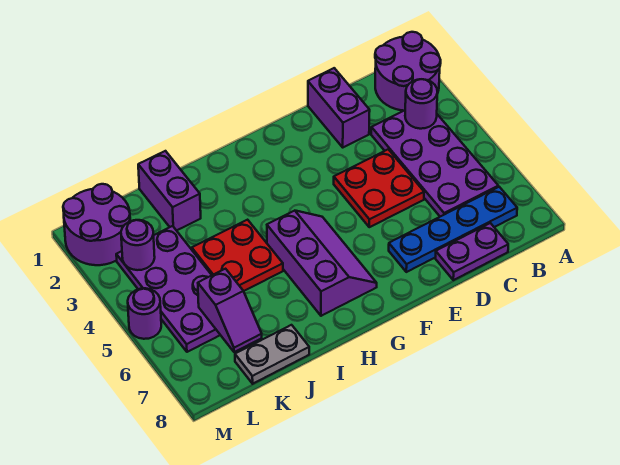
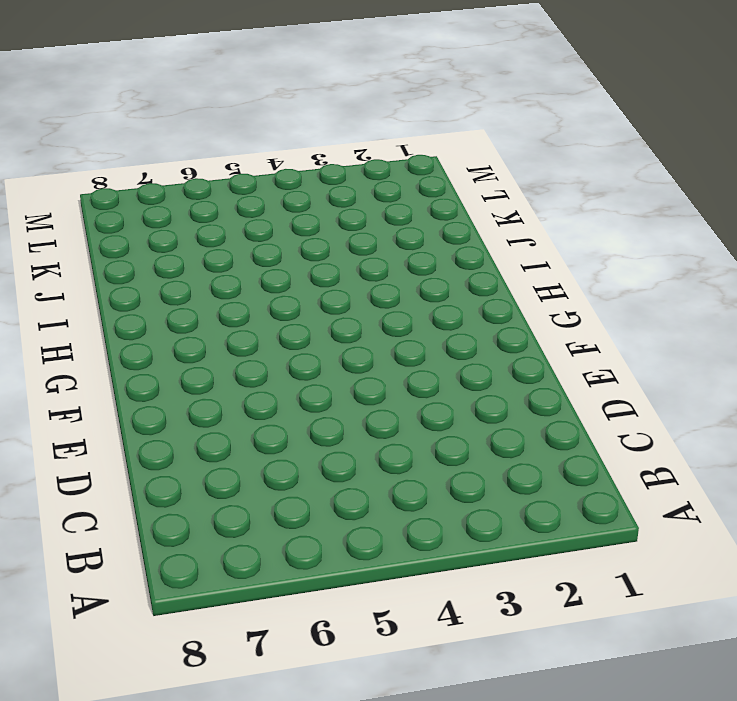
none -> purple round brick A1:B2 level 1
none -> purple plate B3:C6 level 1
none -> blue plate B7:E7 level 1

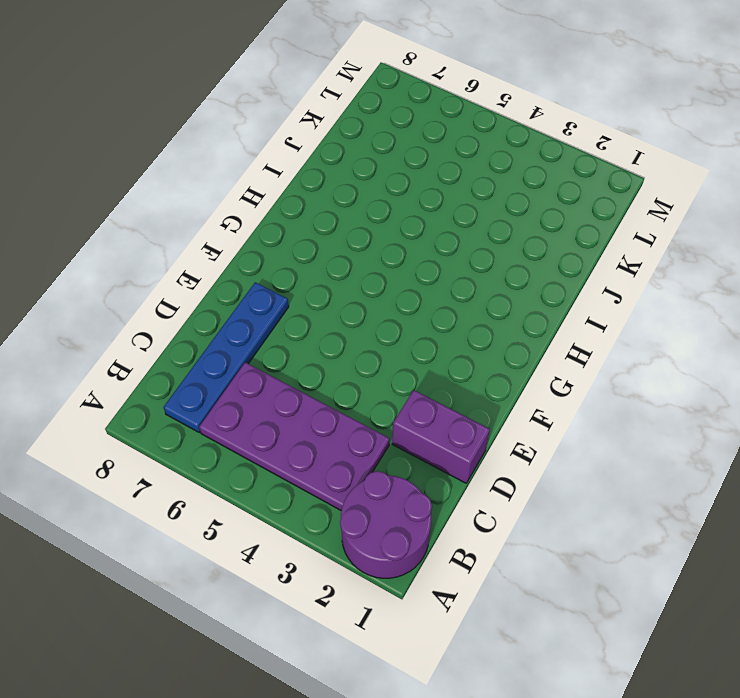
none -> purple plate C8:D8 level 1
none -> red plate D4:E5 level 1
none -> purple slope G5:H7 level 1 top H

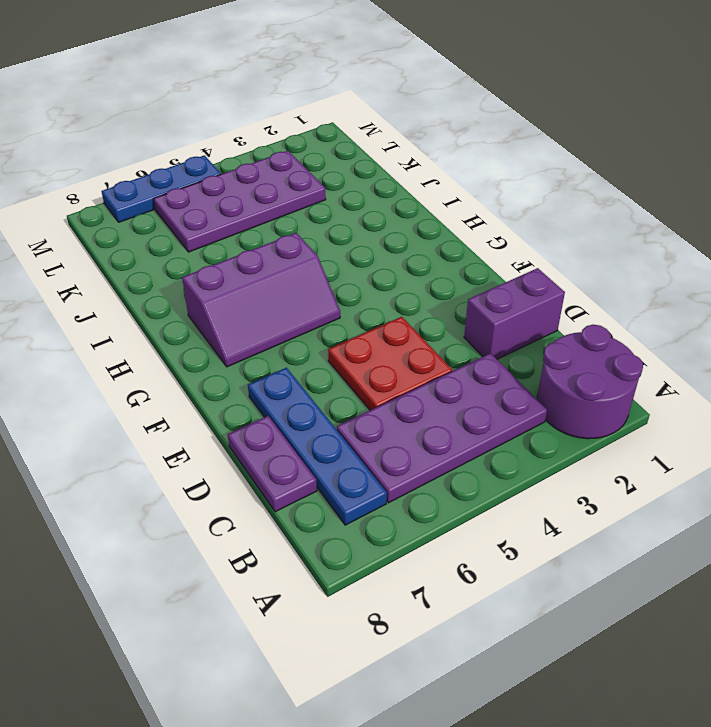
blue plate M5:M7 level 1 -> purple round brick M5 level 1
none -> red plate I4:J5 level 1
none -> purple brick J1:J2 level 1
none -> grey plate J8:K8 level 1

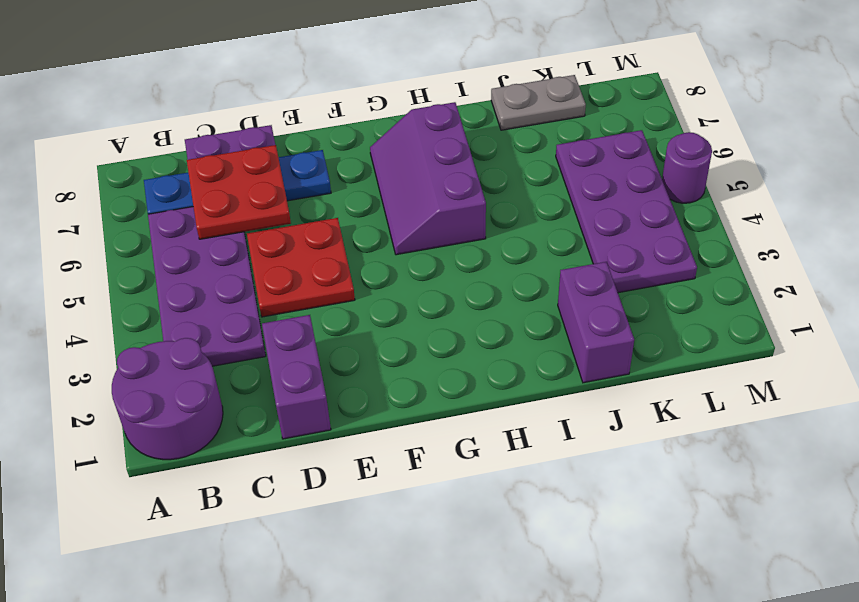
red plate C6:D7 level 2 -> red plate I4:J5 level 1
none -> purple round brick L1:M2 level 1
none -> purple round brick B3 level 2
none -> purple slope K6:K7 level 2 top 6

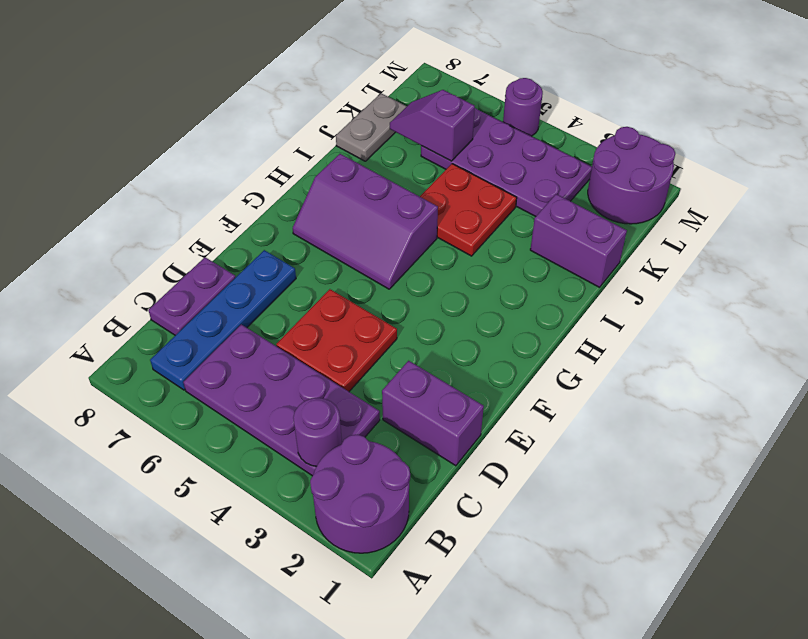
none -> purple round brick L3 level 2

